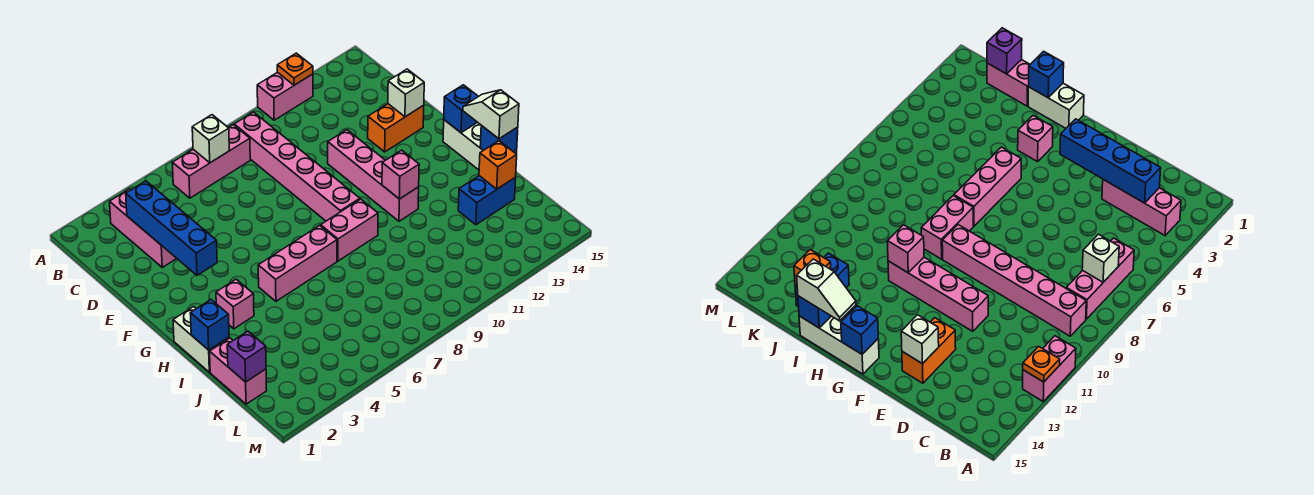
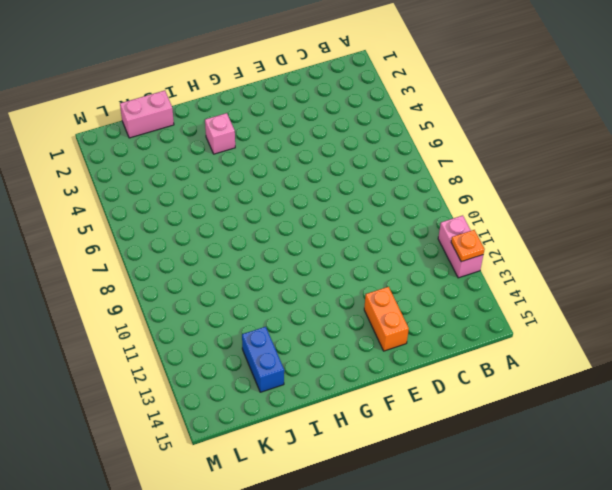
none -> pink brick B3:D3 level 1
none -> pink brick B6:B8 level 1
none -> pink brick B9:G9 level 1

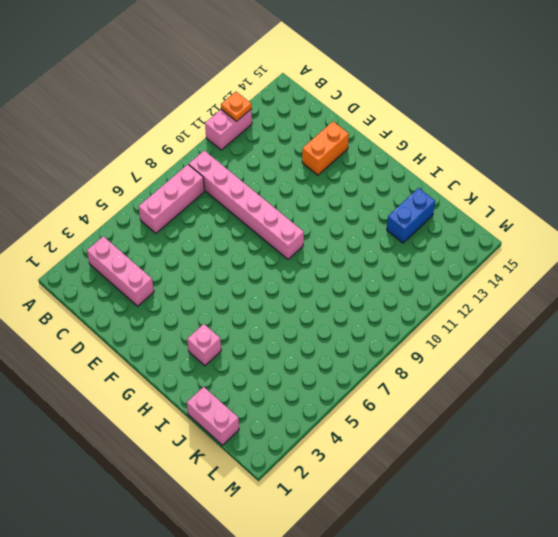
none -> pink brick E11:H11 level 1
none -> white brick G15:I15 level 1
none -> white brick H1:I1 level 1

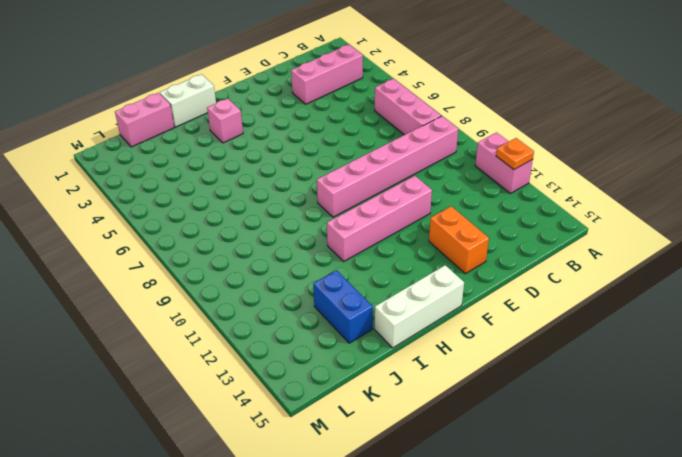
none -> pink brick H5:H7 level 1
none -> pink brick H8:H9 level 1
none -> white brick B7 level 2

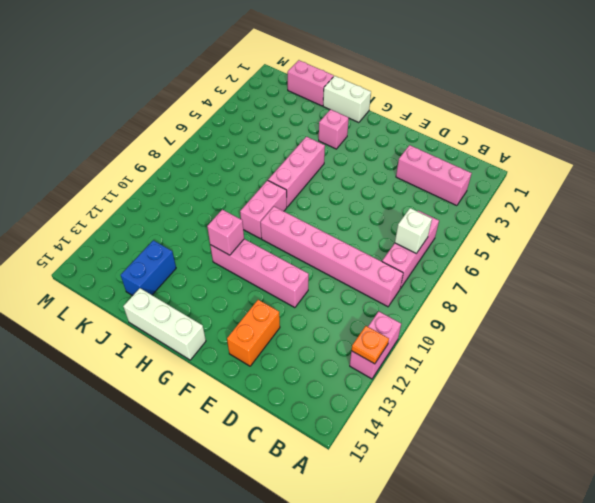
none -> blue brick C3:F3 level 2
none -> white brick E14 level 2
none -> blue brick G15 level 2

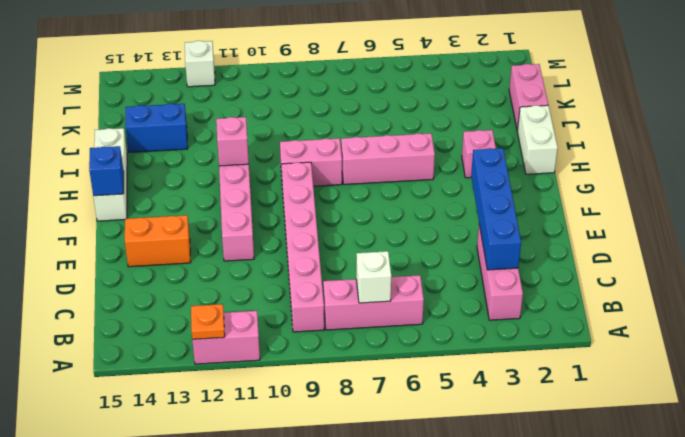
white brick M12 level 1 -> white brick E14 level 2
none -> blue brick I1 level 2
none -> blue brick I15 level 2
none -> orange brick J14 level 2

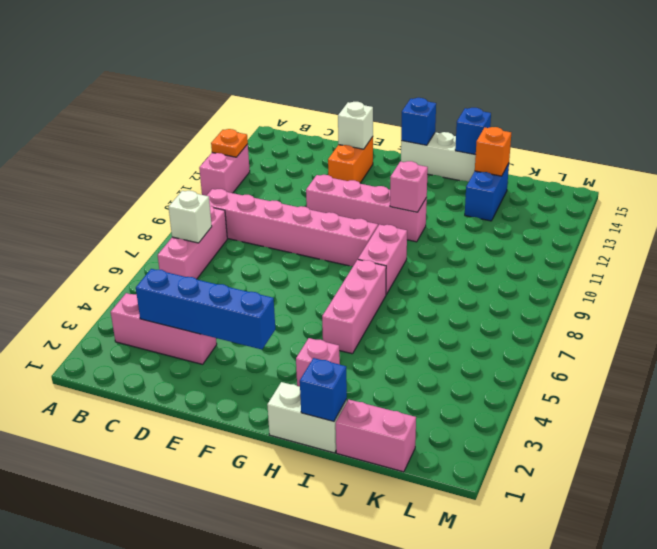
none -> purple brick K1 level 2
none -> white slope H15:I15 level 3 top I

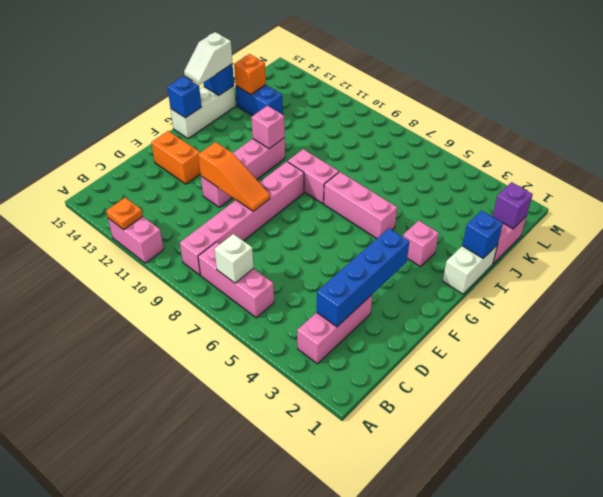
orange slope E9:E11 level 2 top 11 -> none
none -> white brick E14 level 2

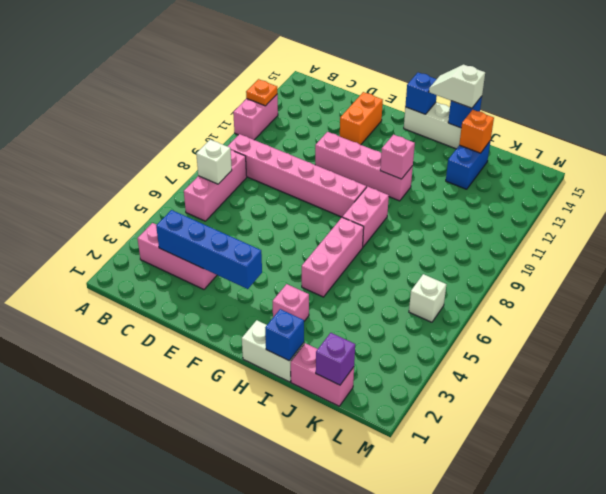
white brick L6 level 1 -> white brick E14 level 2

